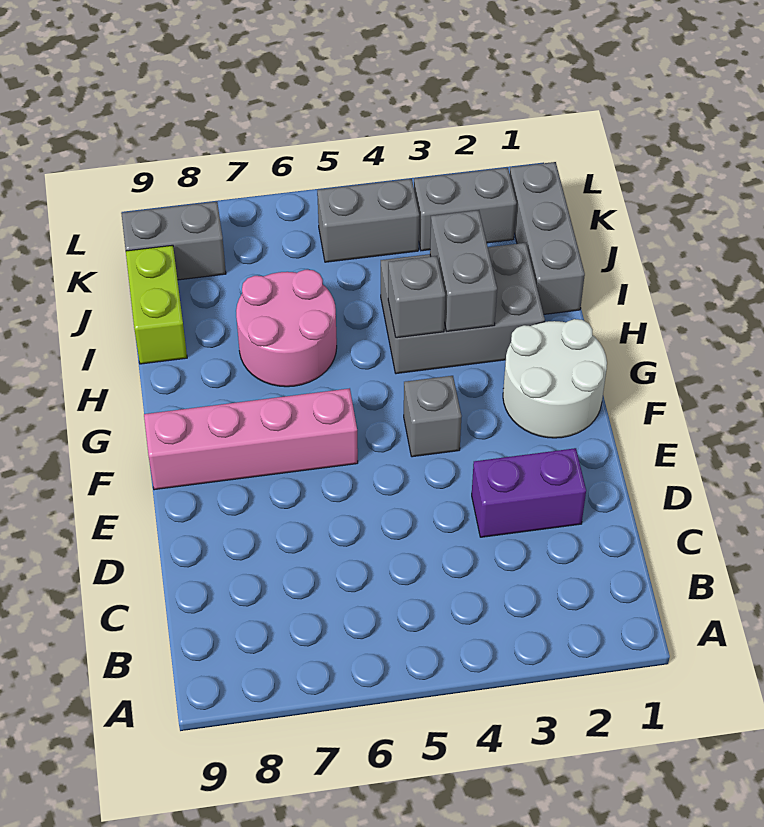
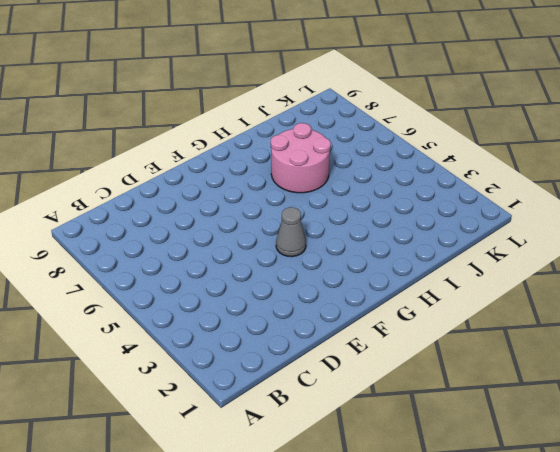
grey cone F4 level 1 -> grey brick F4 level 1
none -> purple brick D2:D3 level 1
none -> white round brick F1:G2 level 1
none -> pink brick F6:F9 level 1

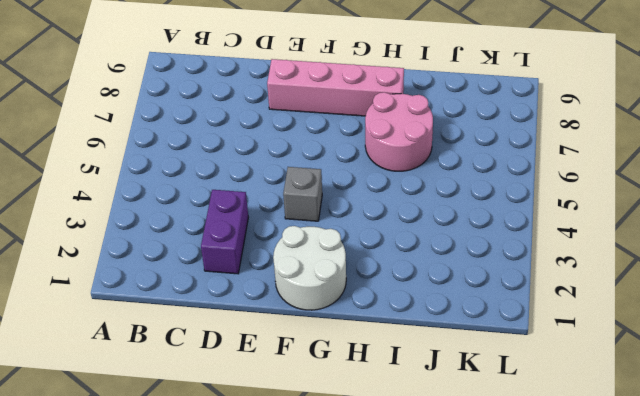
pink brick E8:H8 level 1 -> pink brick F6:F9 level 1
none -> grey brick H2:I4 level 1
none -> grey brick I1:K1 level 1
none -> lime brick I9:J9 level 1

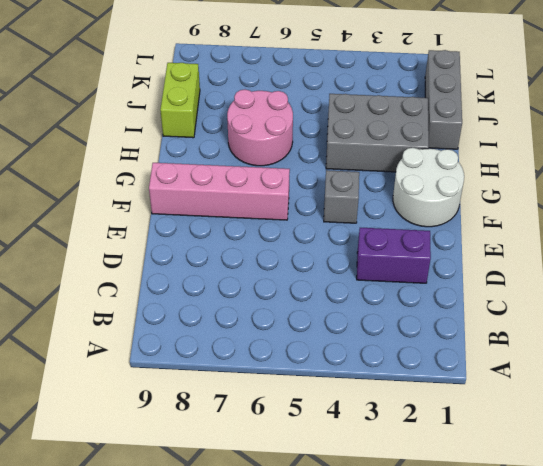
none -> grey brick K2:K3 level 1
none -> grey brick K4:K5 level 1
none -> grey brick K8:K9 level 1

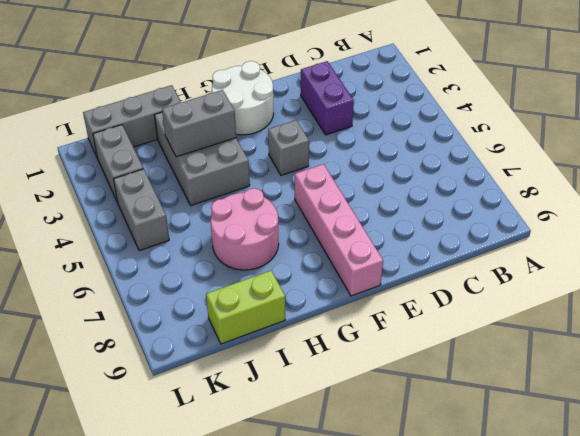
none -> grey brick K8:K9 level 1
none -> grey brick H4 level 2

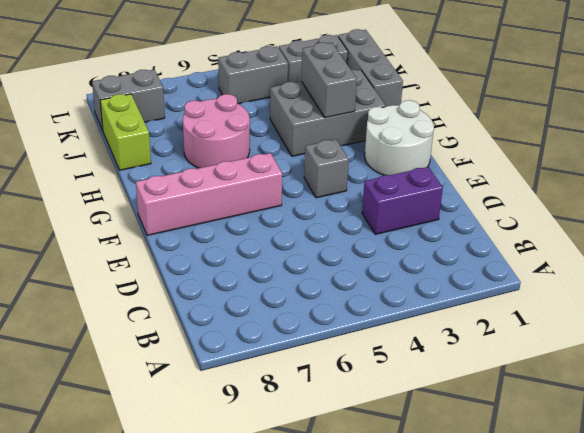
none -> grey brick H4 level 2

